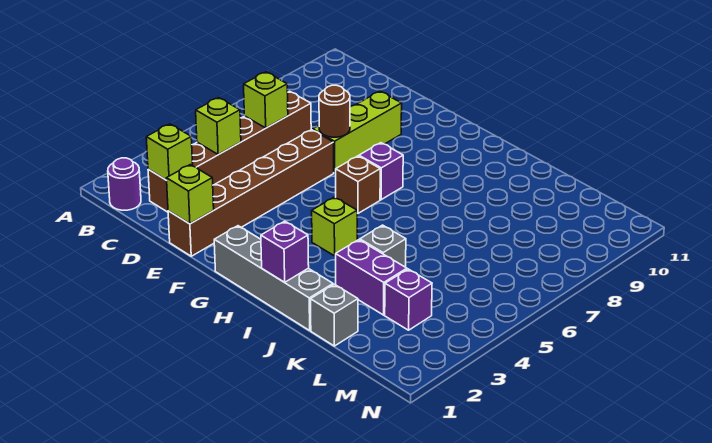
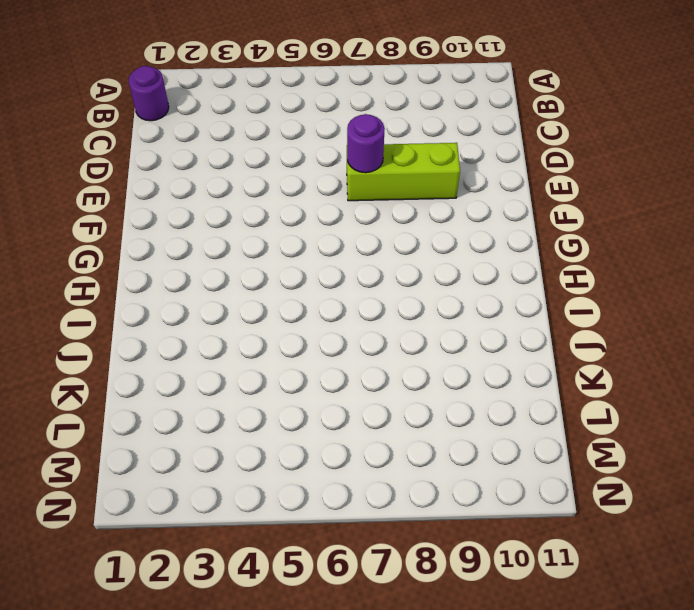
purple round brick E7 level 2 -> brown round brick E7 level 2
none -> brown brick C2:C7 level 1
none -> brown brick E1:E6 level 1
none -> grey brick G1:J1 level 1

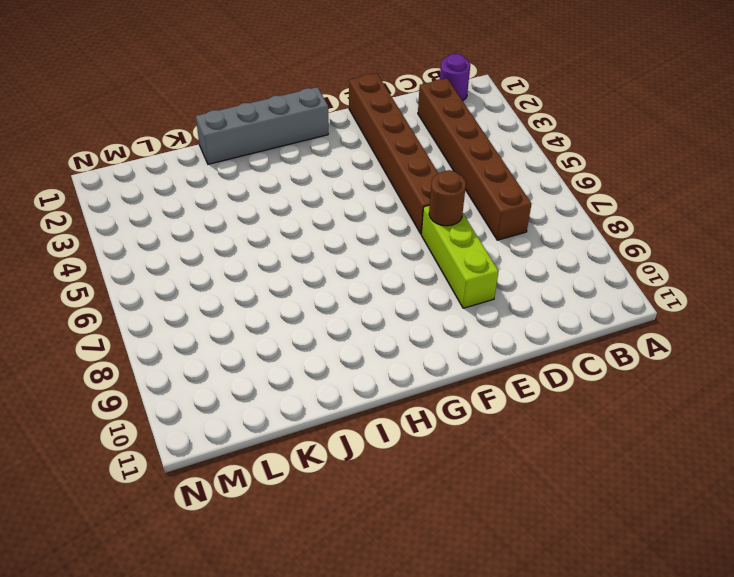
none -> brown brick G6 level 1
none -> purple brick G7 level 1
none -> lime brick H4 level 1

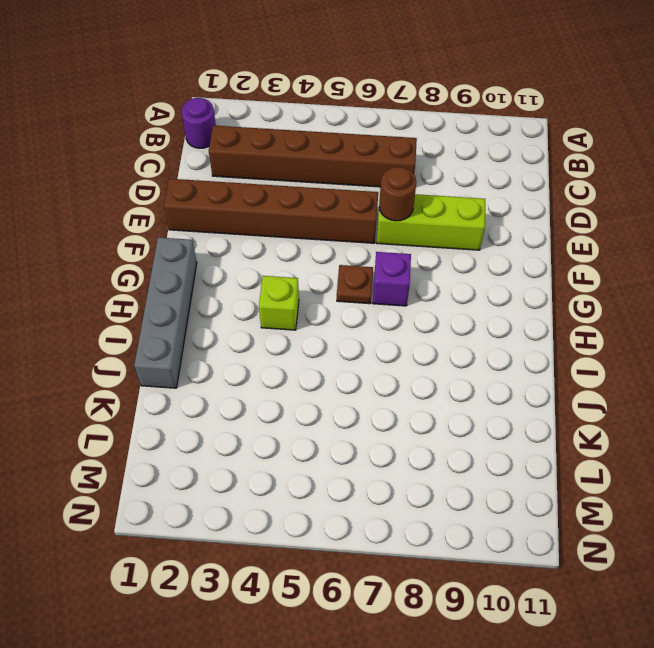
brown plate G6 level 1 -> brown brick G6 level 1
none -> purple brick J3:K3 level 1
none -> grey brick J4 level 1
none -> grey brick K1 level 1

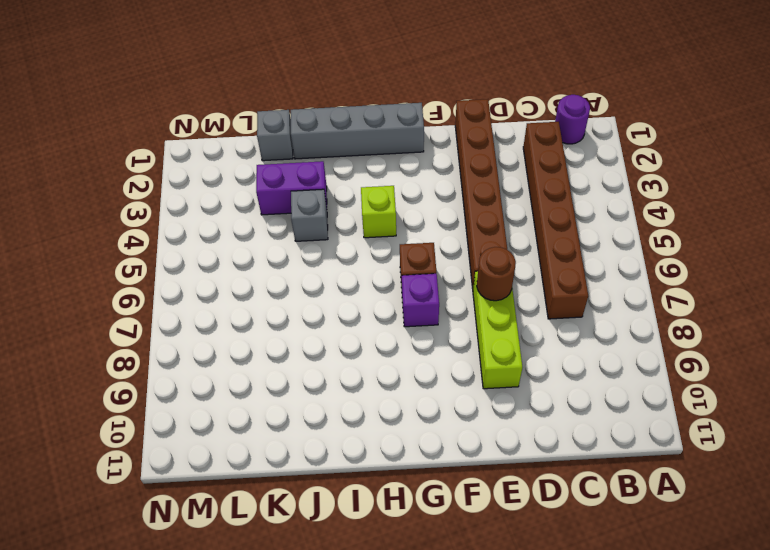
none -> purple brick L3 level 1
none -> lime brick C2 level 2
none -> lime brick C4 level 2

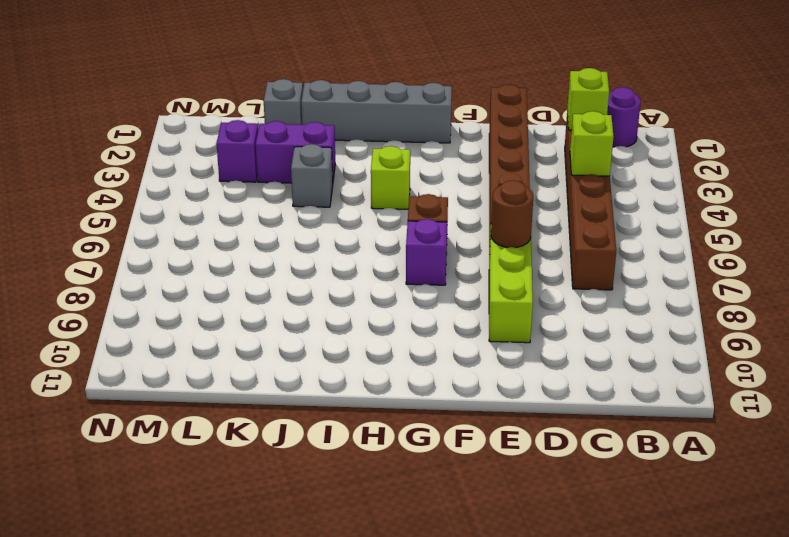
none -> lime brick C6 level 2
none -> lime brick E1 level 2
none -> purple brick I1 level 2

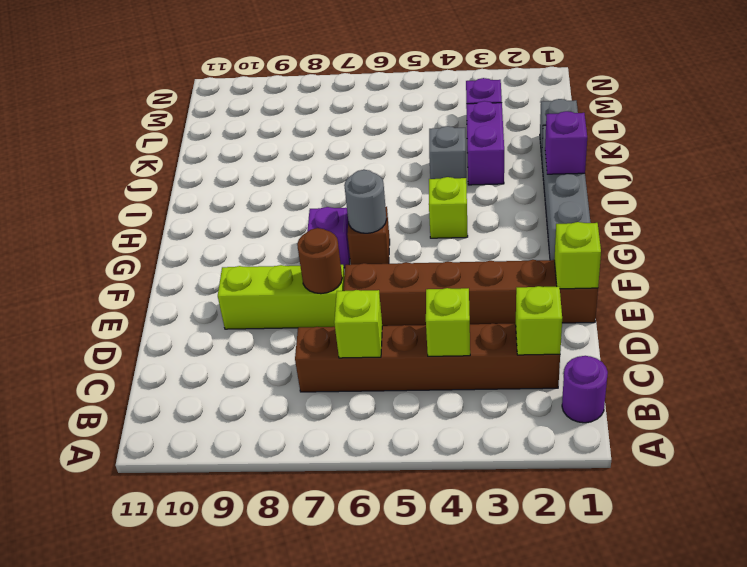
grey round brick G6 level 2 -> none

